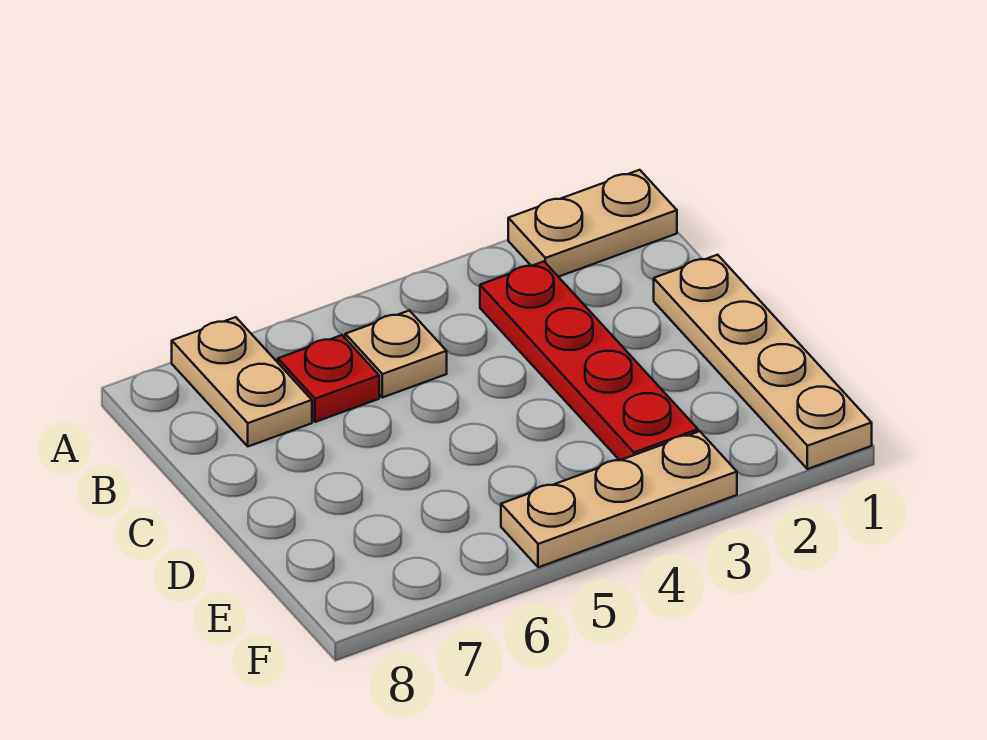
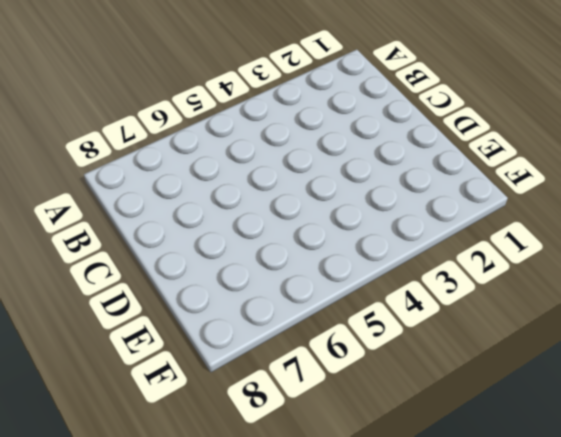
none -> tan plate A1:A2 level 1
none -> tan plate A7:B7 level 1

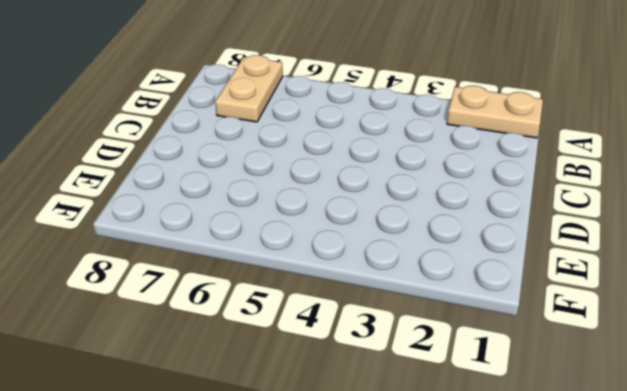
none -> red plate B3:E3 level 1
none -> tan plate B5 level 1

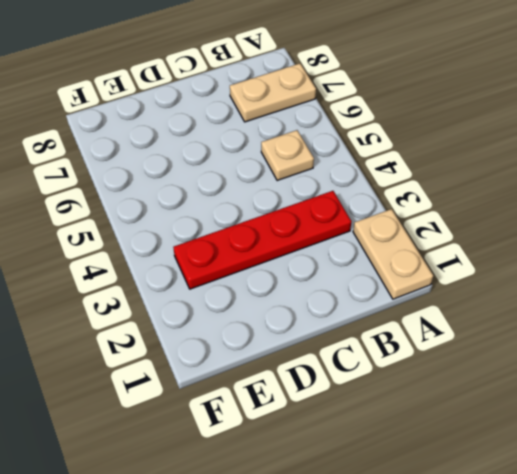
none -> red plate B6 level 1
none -> tan plate C1:F1 level 1

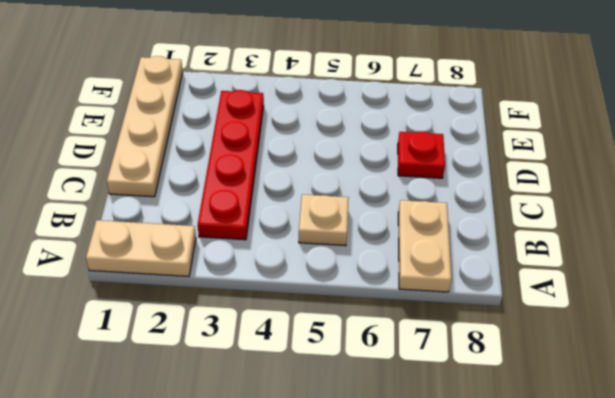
red plate D7 level 1 -> red plate B6 level 1
none -> tan plate F3:F5 level 1

